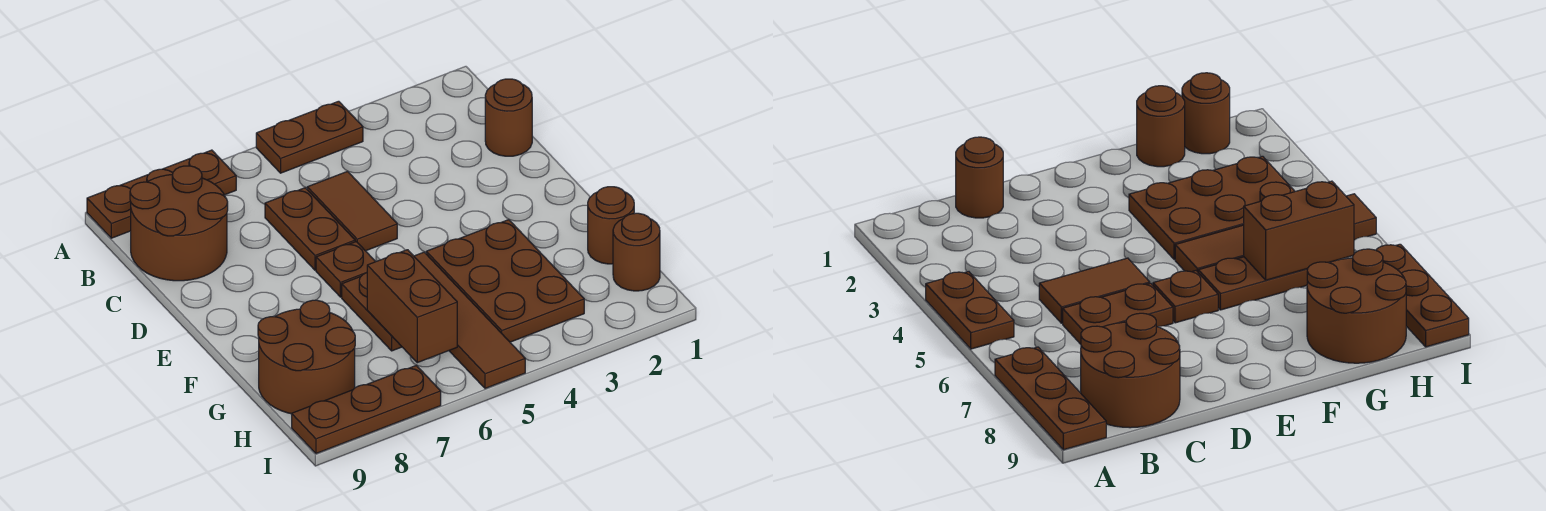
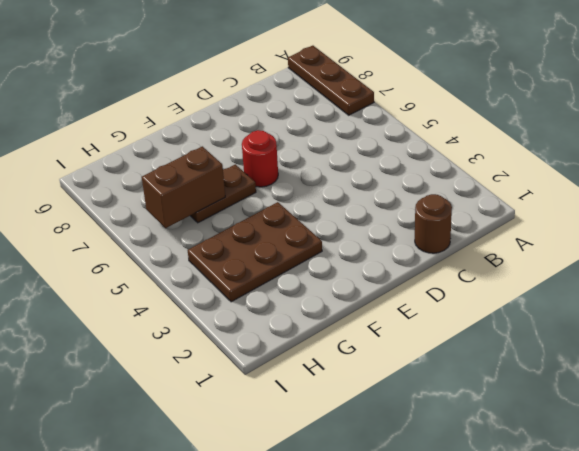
red round brick E6 level 1 -> brown plate E6 level 1
none -> brown plate A4:A5 level 1
none -> brown round brick B8:C9 level 1
none -> brown tile C5:D5 level 1

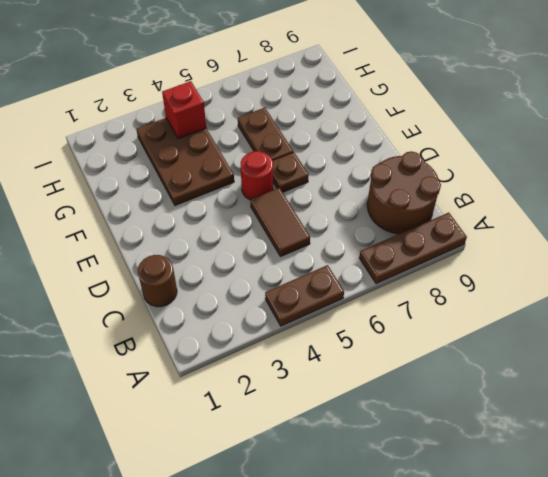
red round brick E5 level 1 -> none
red brick H4 level 2 -> none
none -> brown plate C6:D6 level 1
none -> brown tile F5:I5 level 1
none -> brown round brick G1 level 1

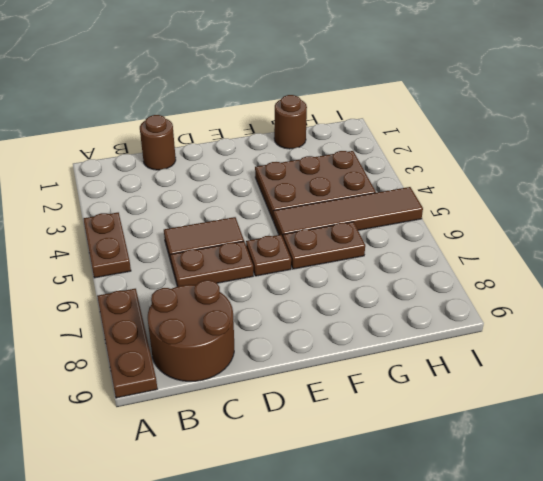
none -> brown round brick G8:H9 level 1
none -> brown round brick H1 level 1
none -> brown plate I7:I9 level 1

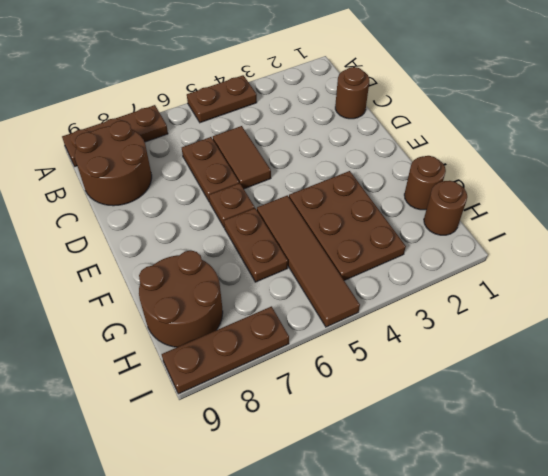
none -> brown brick G6:H6 level 2

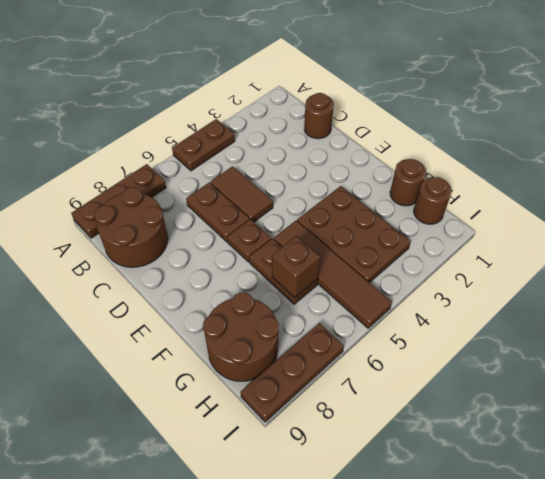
brown brick G6 level 2 -> brown brick G6:H6 level 2

